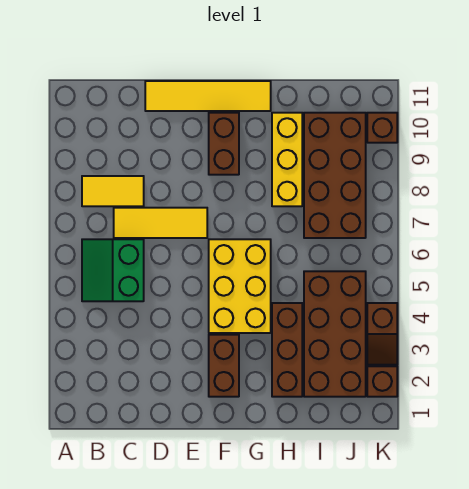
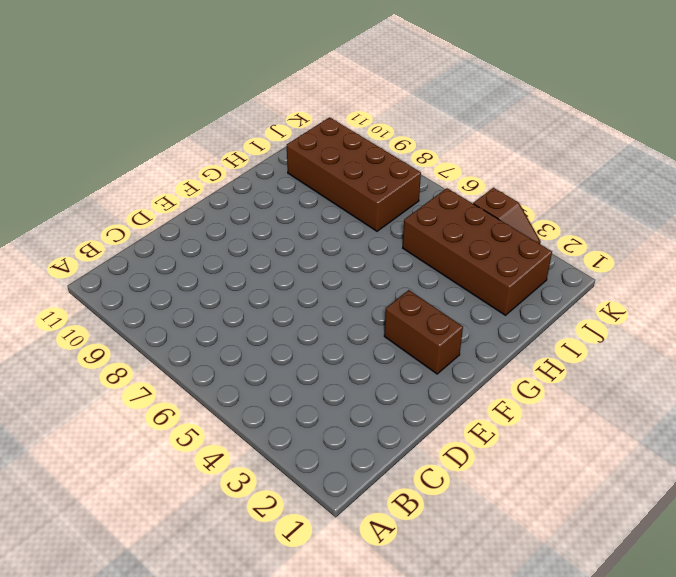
none -> green slope B5:C6 level 1 top C
none -> yellow tile B8:C8 level 1
none -> yellow tile C7:E7 level 1

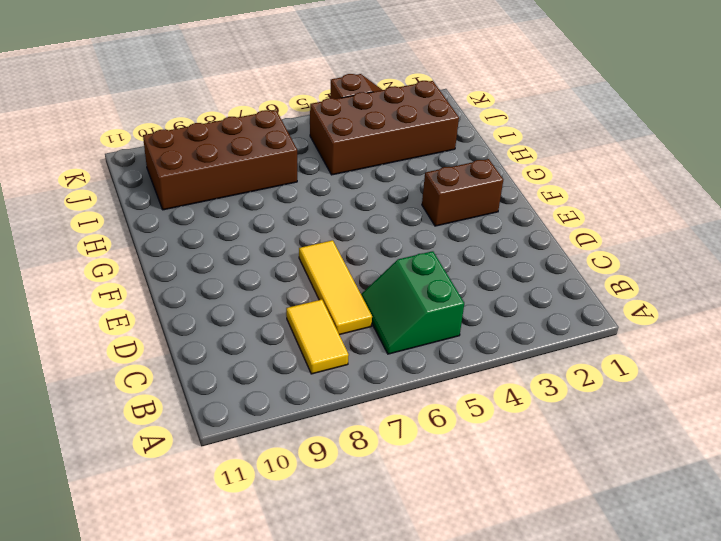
green slope B5:C6 level 1 top 5 -> green slope B5:C6 level 1 top C
none -> yellow tile D11:G11 level 1
none -> yellow brick F4:G6 level 1
none -> brown brick F9:F10 level 1

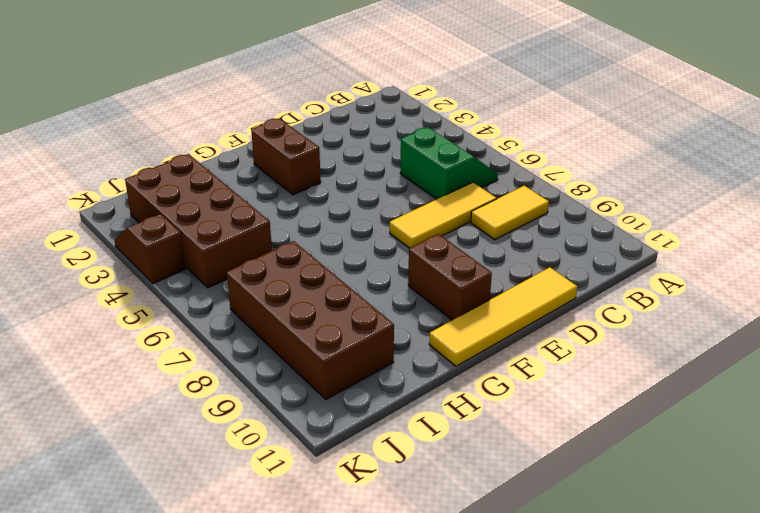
none -> yellow brick F4:G6 level 1
none -> brown brick H2:H4 level 1
none -> yellow brick H8:H10 level 1

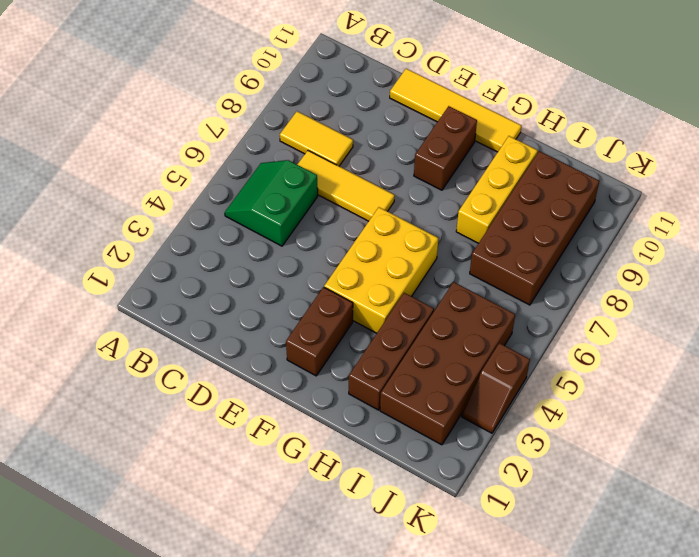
none -> brown brick K2 level 1
none -> brown brick K10 level 1

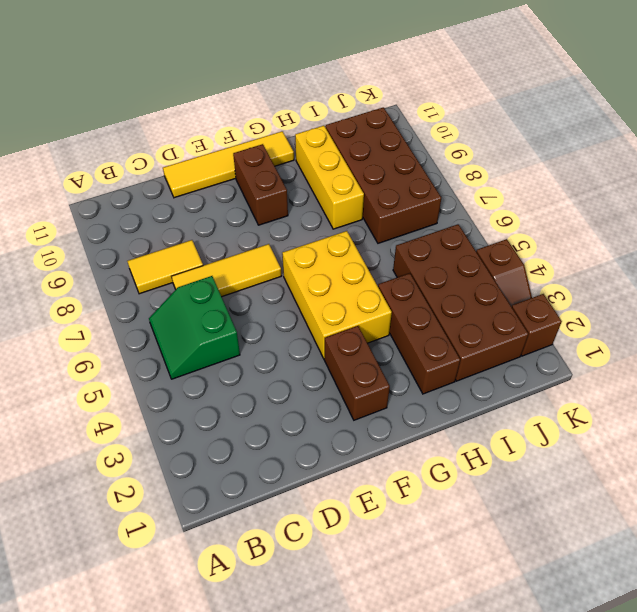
none -> brown brick K10 level 1

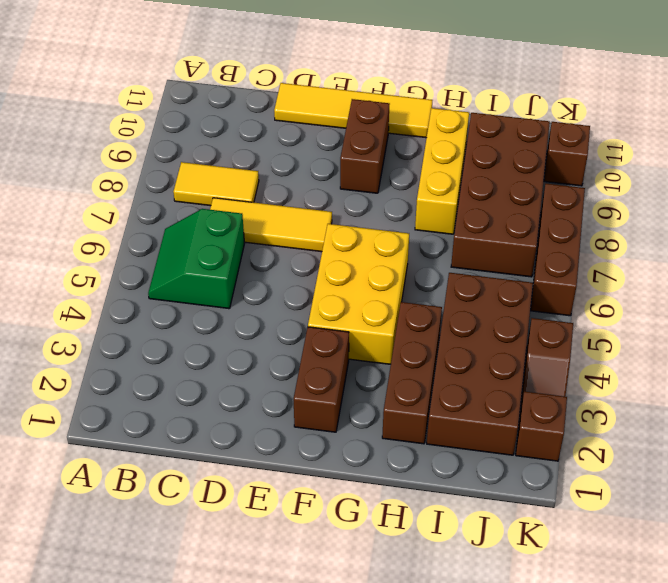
brown brick K6:K8 level 1 -> none

